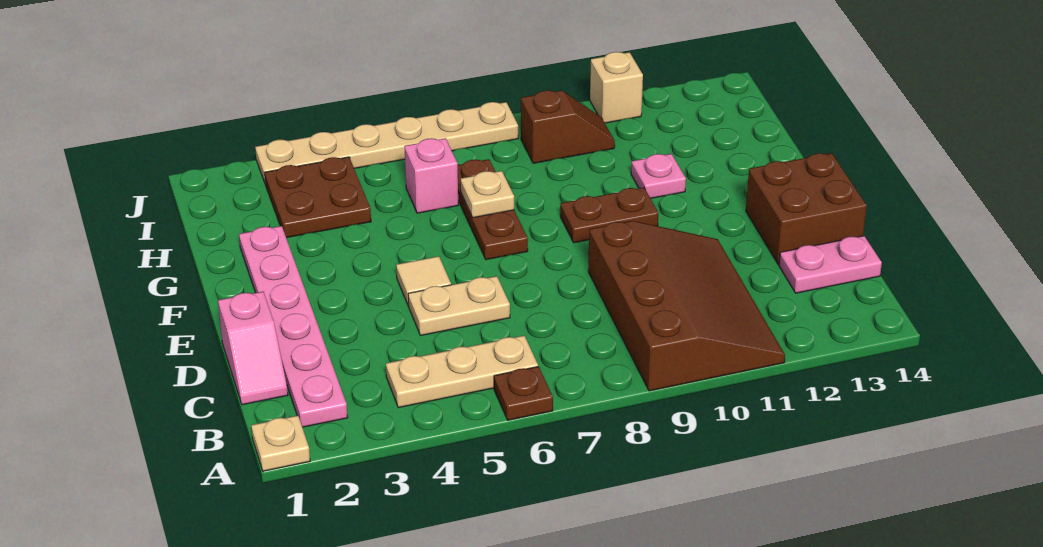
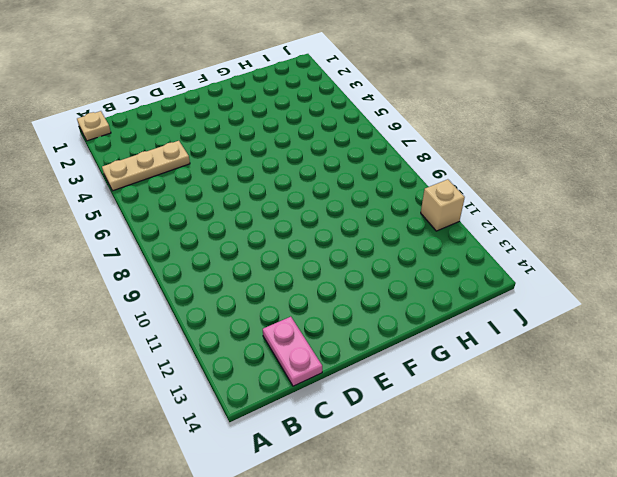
tan plate A4:C4 level 1 -> tan plate B4:B6 level 1
none -> brown plate A6 level 1
none -> brown slope A9:D11 level 1 top 9
none -> pink plate B2:G2 level 1

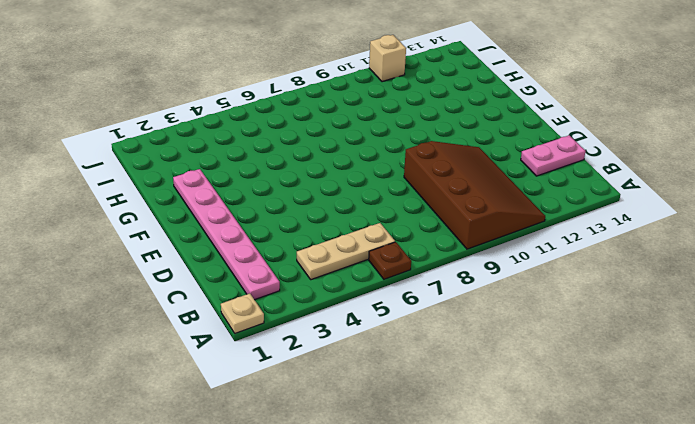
none -> pink slope C1:D1 level 1 top D
none -> tan plate D5:D6 level 1
none -> brown brick D13:E14 level 1

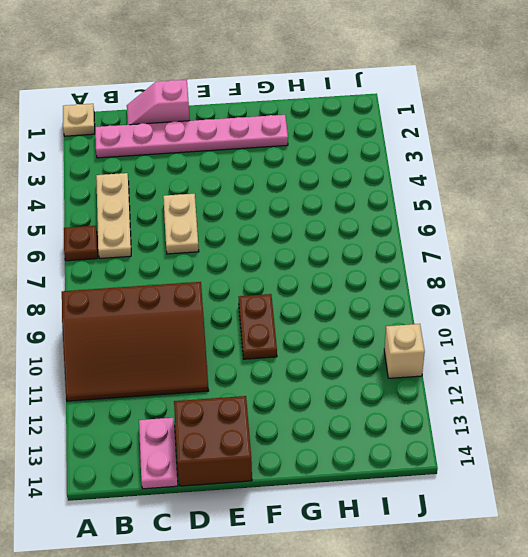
none -> tan tile E5 level 1
none -> brown plate F7:H7 level 1
none -> pink plate G11 level 1

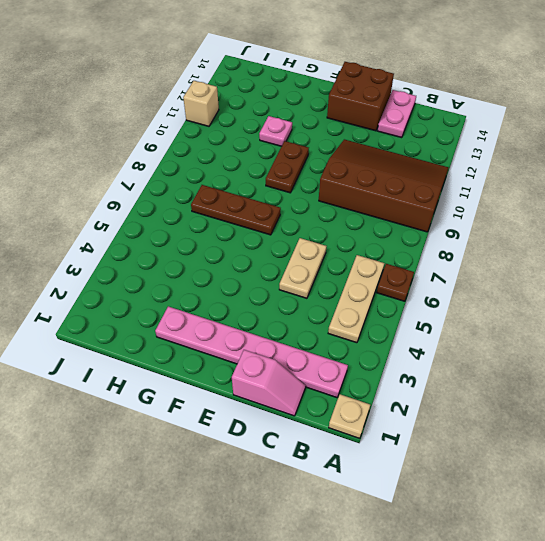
none -> tan tile E5 level 1
none -> brown plate H3:I4 level 1
none -> pink brick H6 level 1

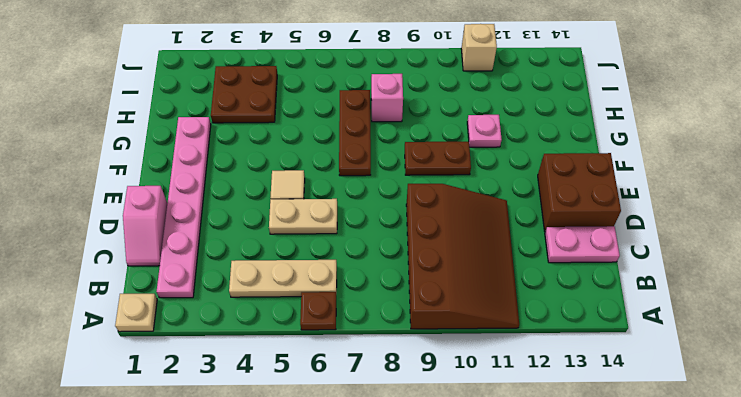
pink brick H8 level 1 -> pink brick H6 level 1
none -> brown slope I9:I10 level 1 top 9
none -> tan plate J3:J8 level 1
none -> tan plate G7 level 2

